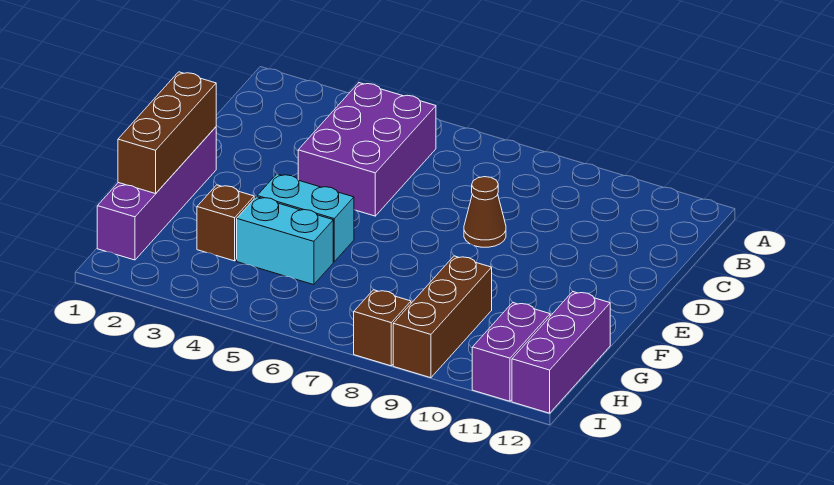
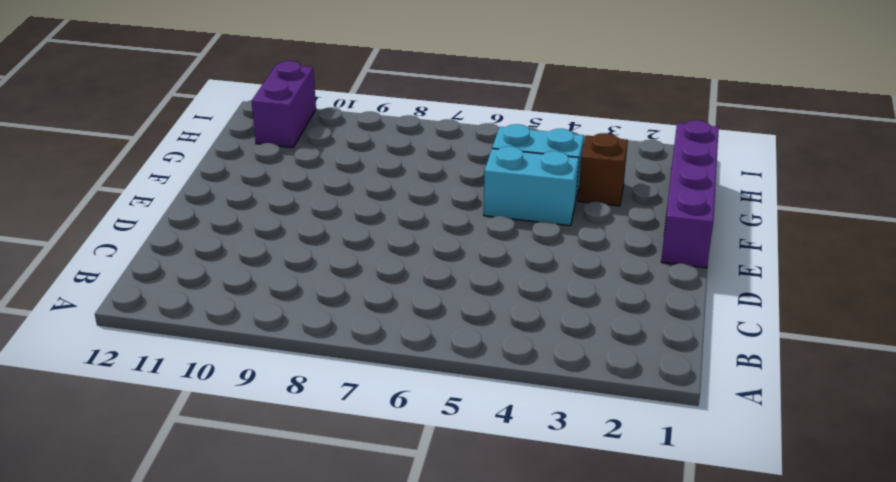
none -> purple brick B4:D5 level 1
none -> brown cone D8 level 1

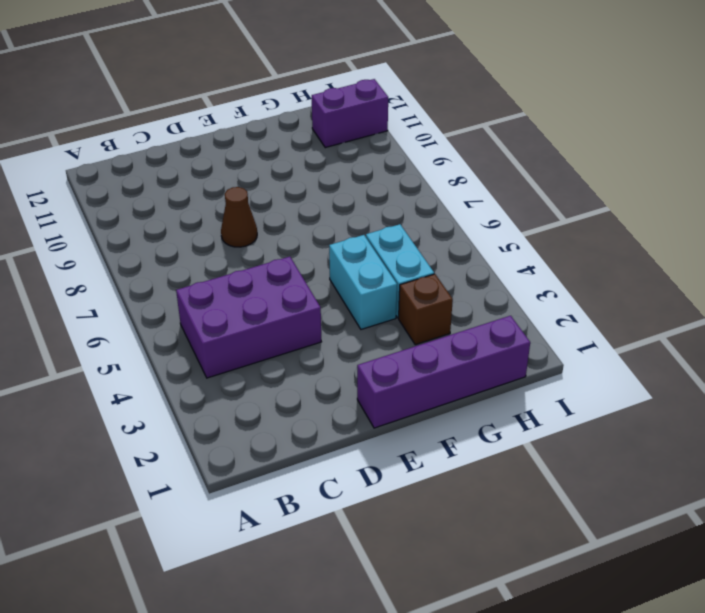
none -> brown brick G9:I9 level 1
none -> purple brick G12:I12 level 1

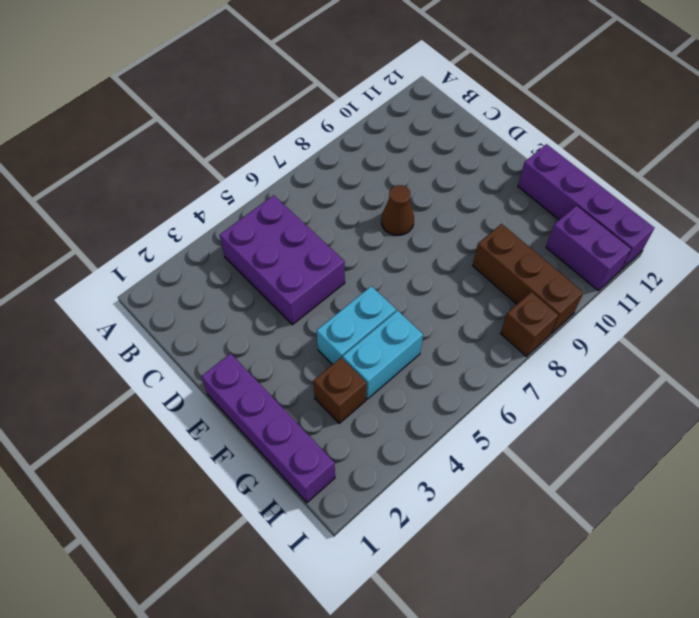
purple brick F12:I12 level 1 -> purple brick G12:I12 level 1
none -> brown brick E1:G1 level 2

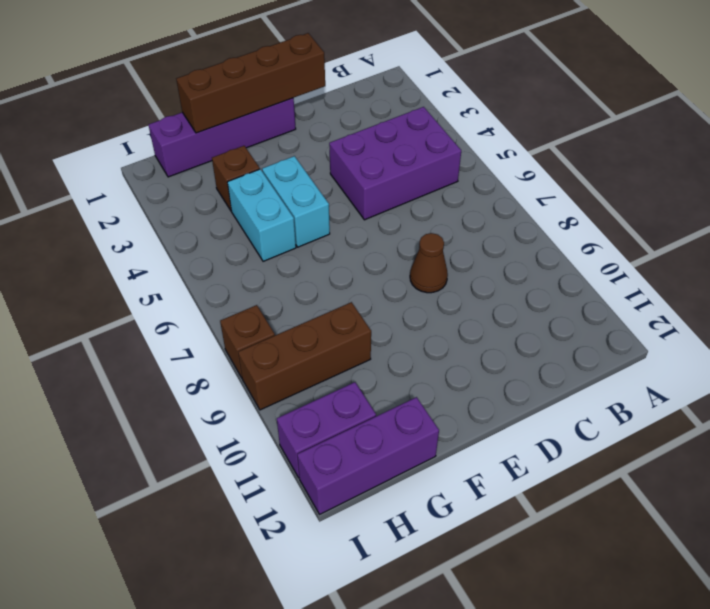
brown brick D1:G1 level 2 -> brown brick E1:G1 level 2

